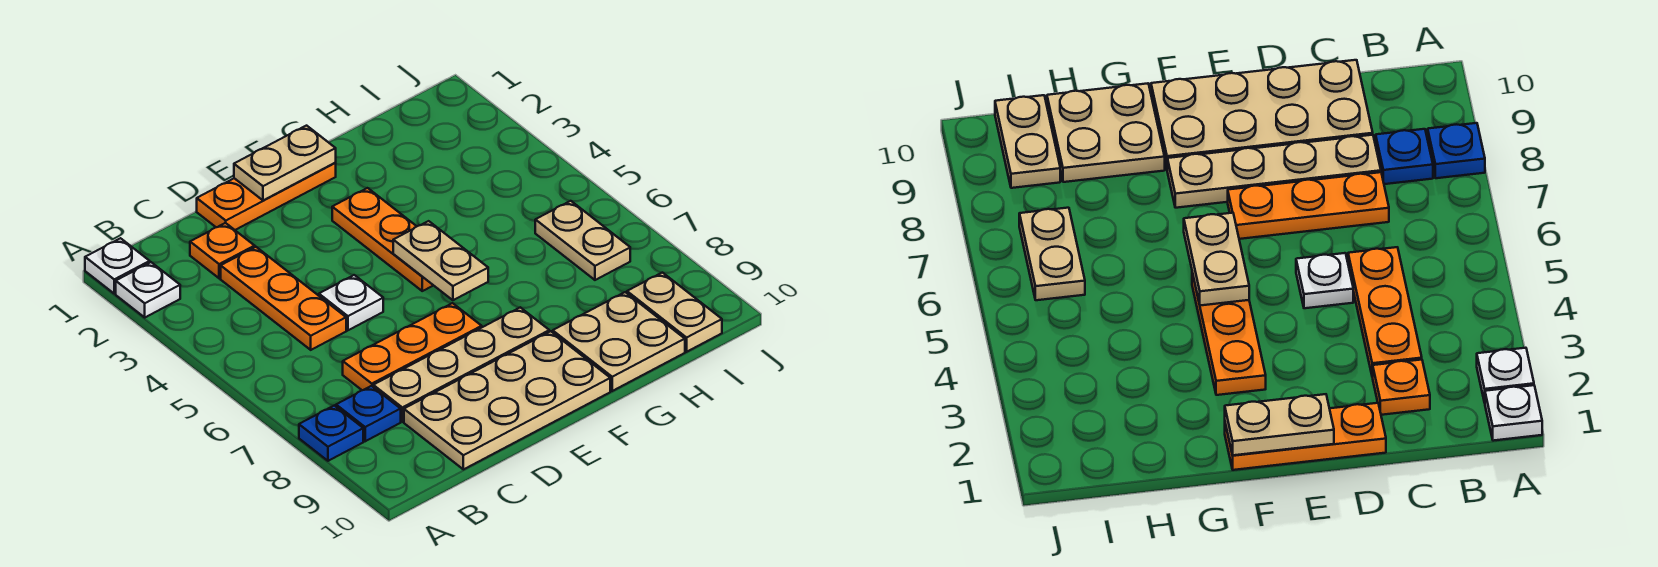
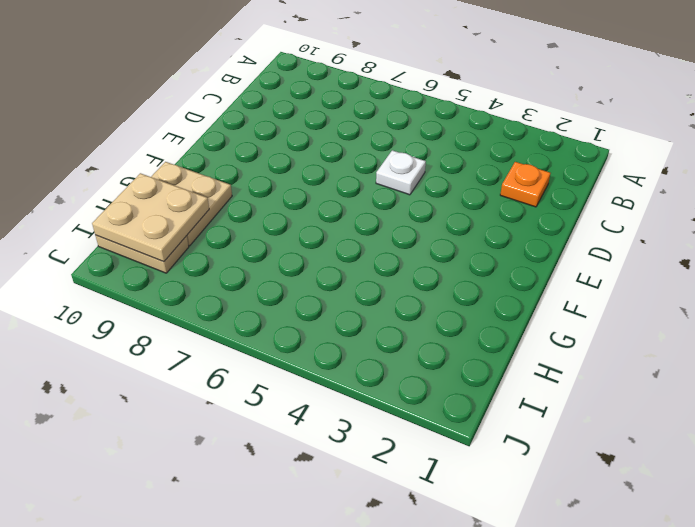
tan plate H9:I10 level 2 -> none
none -> white plate A1 level 1
none -> white plate A2 level 1
none -> blue plate A8 level 1

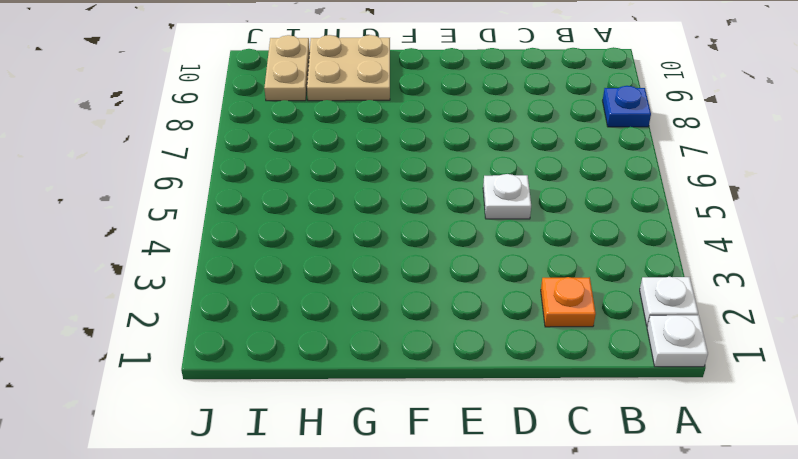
none -> blue plate B8 level 1
none -> orange plate C3:C5 level 1
none -> orange plate C7:E7 level 1

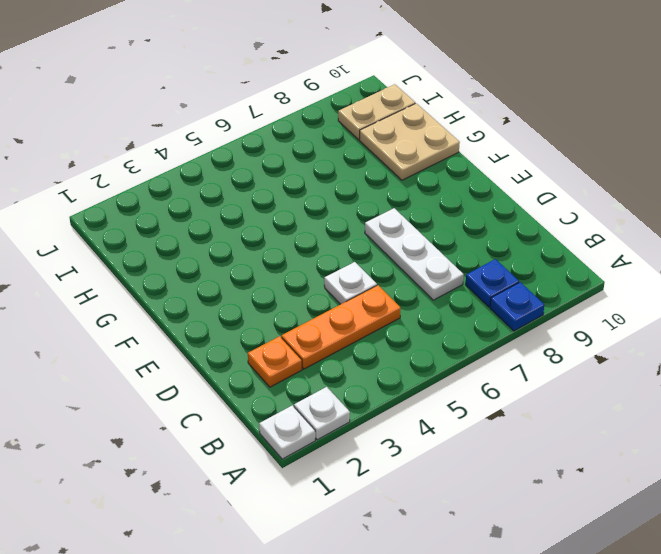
white plate C7:E7 level 1 -> orange plate C7:E7 level 1
none -> tan plate C8:F8 level 1
none -> tan plate C9:F10 level 1
none -> orange plate D1:F1 level 1

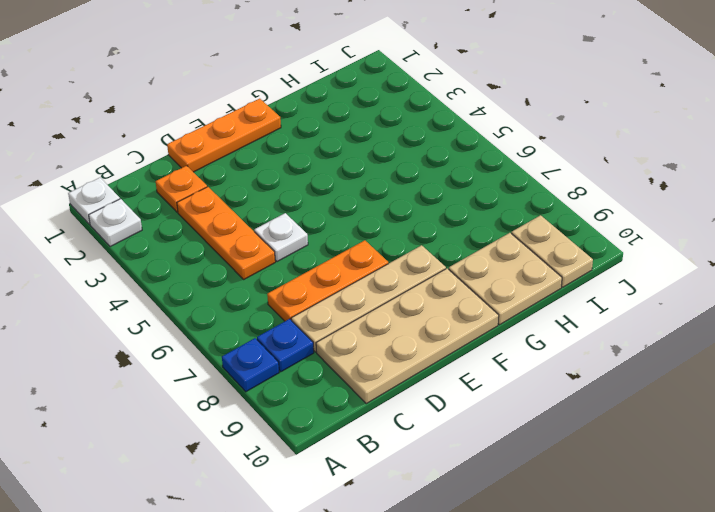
none -> orange plate F3:F5 level 1
none -> tan plate I6:I7 level 1
none -> tan plate E1:F1 level 2

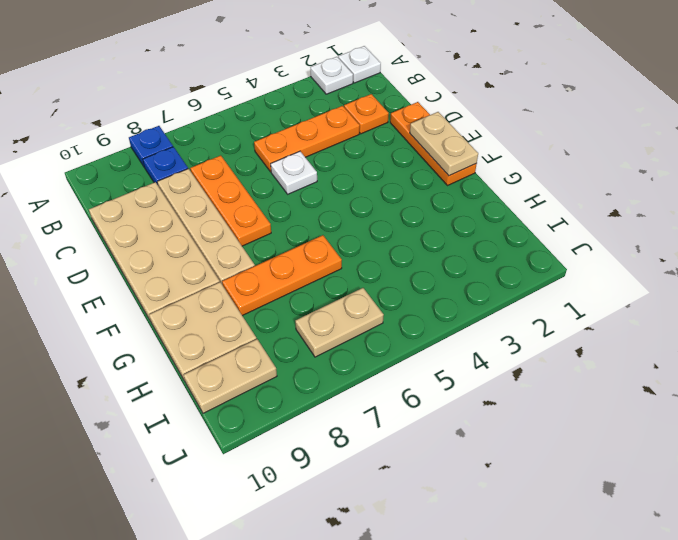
orange plate G6:G8 level 1 -> orange plate F3:F5 level 1
none -> tan plate F5:F6 level 2

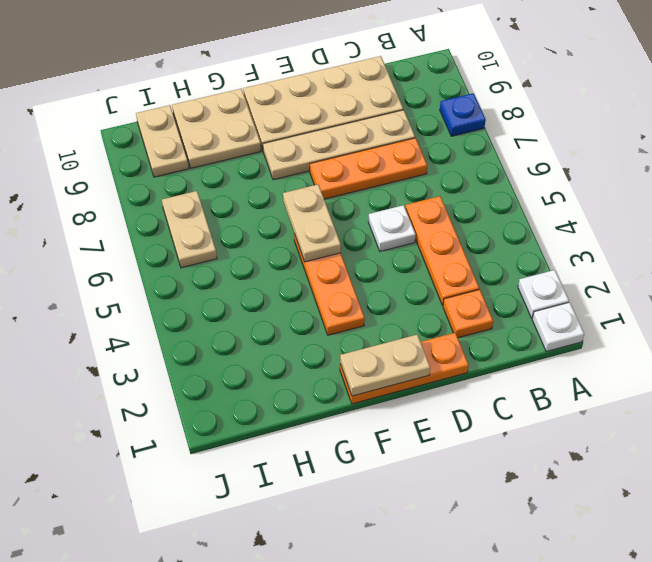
none -> blue plate B8 level 1

